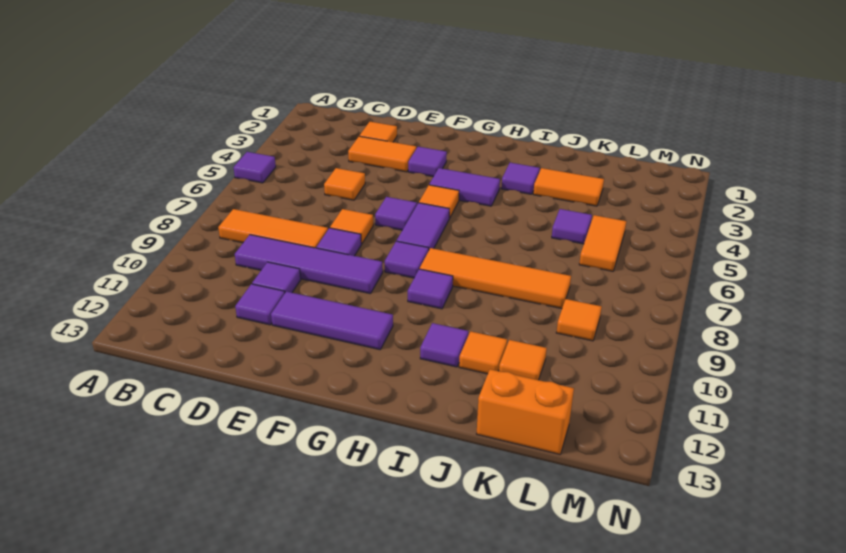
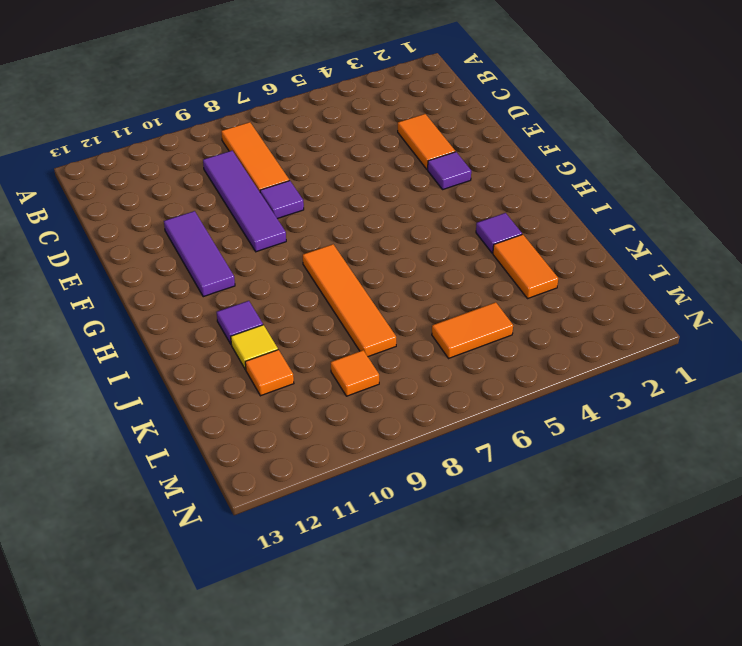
yellow tile J11 level 1 -> orange tile J11 level 1
none -> purple tile A5 level 1
none -> orange tile D2 level 1
none -> orange tile D5 level 1

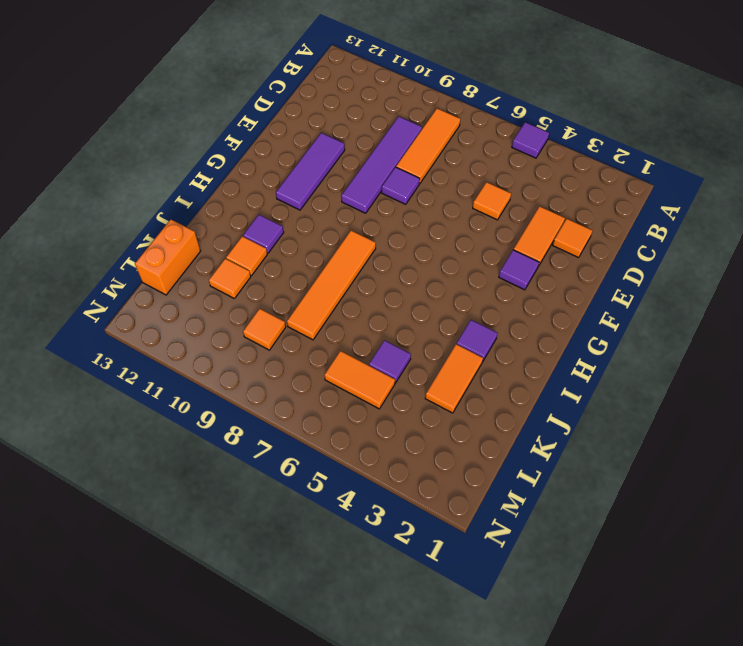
none -> purple tile D10 level 1
none -> purple tile D11 level 1
none -> orange tile E7 level 1

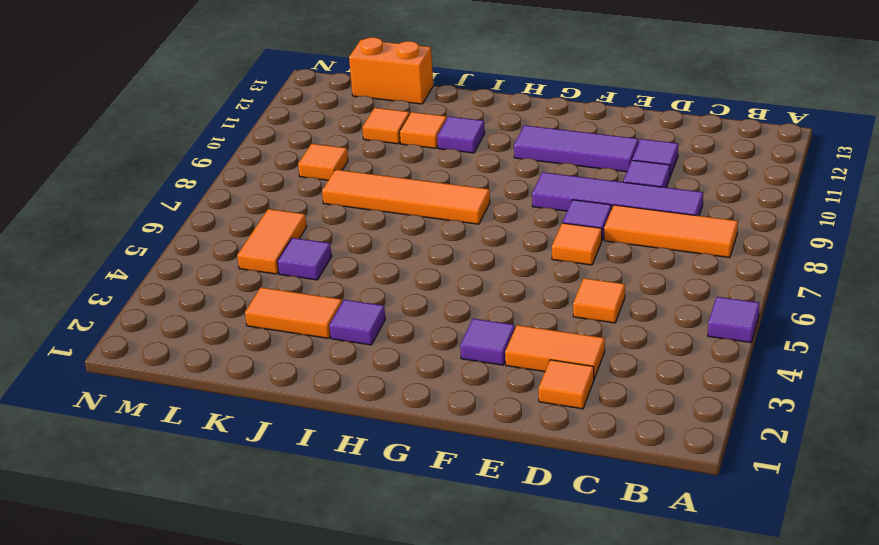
none -> purple tile F6 level 1
none -> purple tile G4:H4 level 1
none -> orange tile G5 level 1

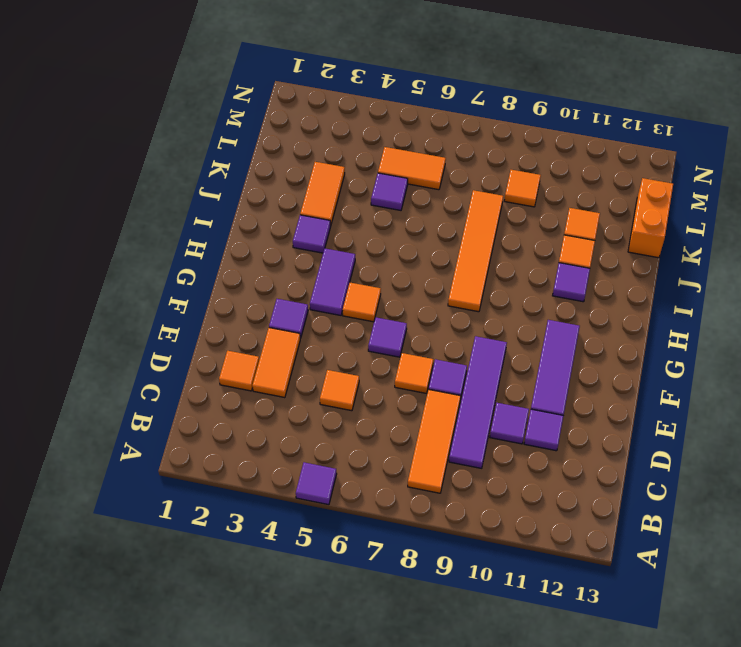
none -> purple tile G6:G7 level 1
none -> purple tile G8 level 1
none -> purple tile H9 level 1

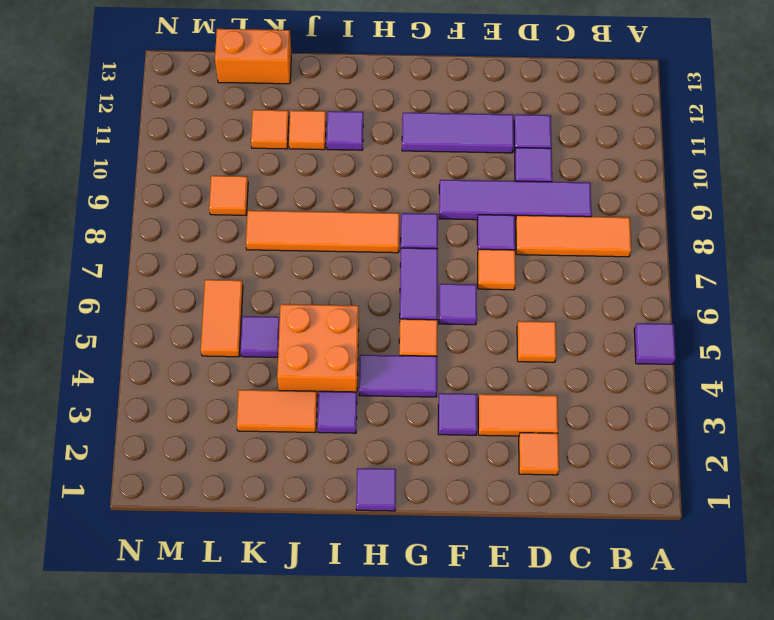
purple tile H1 level 1 -> purple tile H9 level 1
orange brick I4:J5 level 1 -> none

